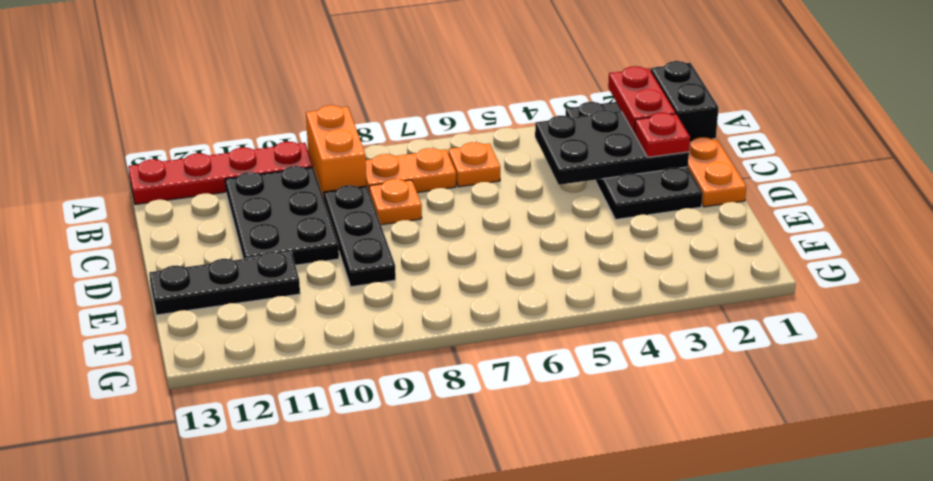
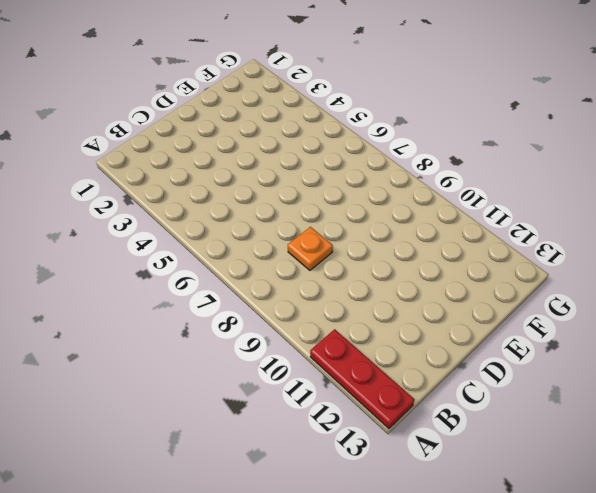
red plate A11:A13 level 1 -> red plate A10:A13 level 1
none -> black brick A1:B1 level 1
none -> black plate A2:D3 level 1
none -> orange brick A9:B9 level 1

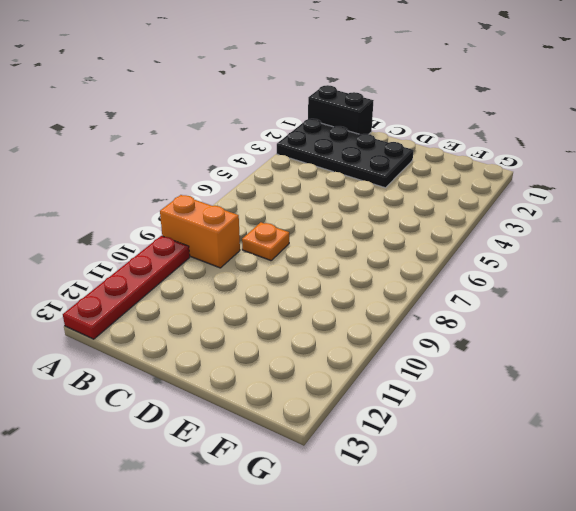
none -> orange plate B6 level 1
none -> orange plate B7:B8 level 1
none -> black plate B10:D11 level 1

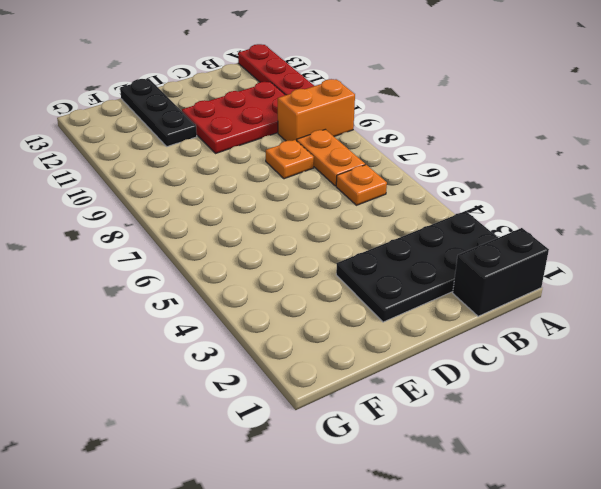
red plate B10:D11 level 1 -> black plate B10:D11 level 1
none -> orange plate C1:D1 level 1
none -> black plate C9:E9 level 1
none -> black plate B2:C4 level 2

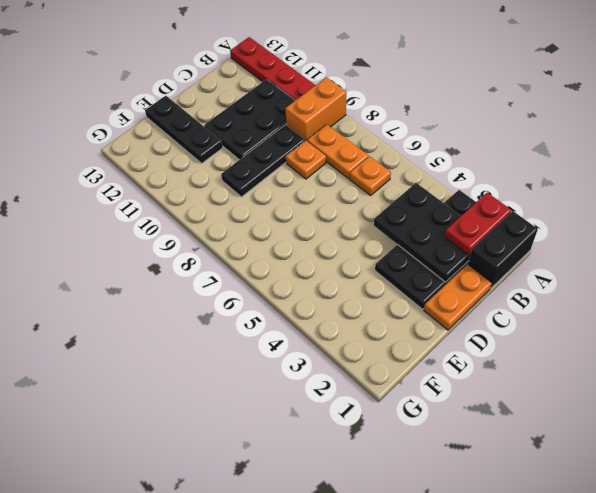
none -> red plate C2 level 3

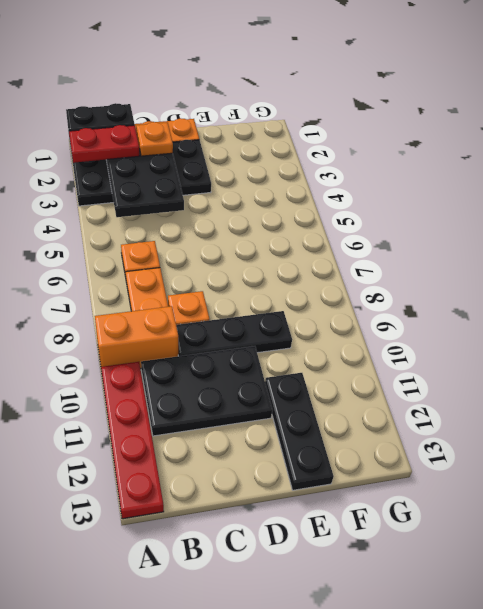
orange plate C2 level 3 -> red plate C2 level 3

